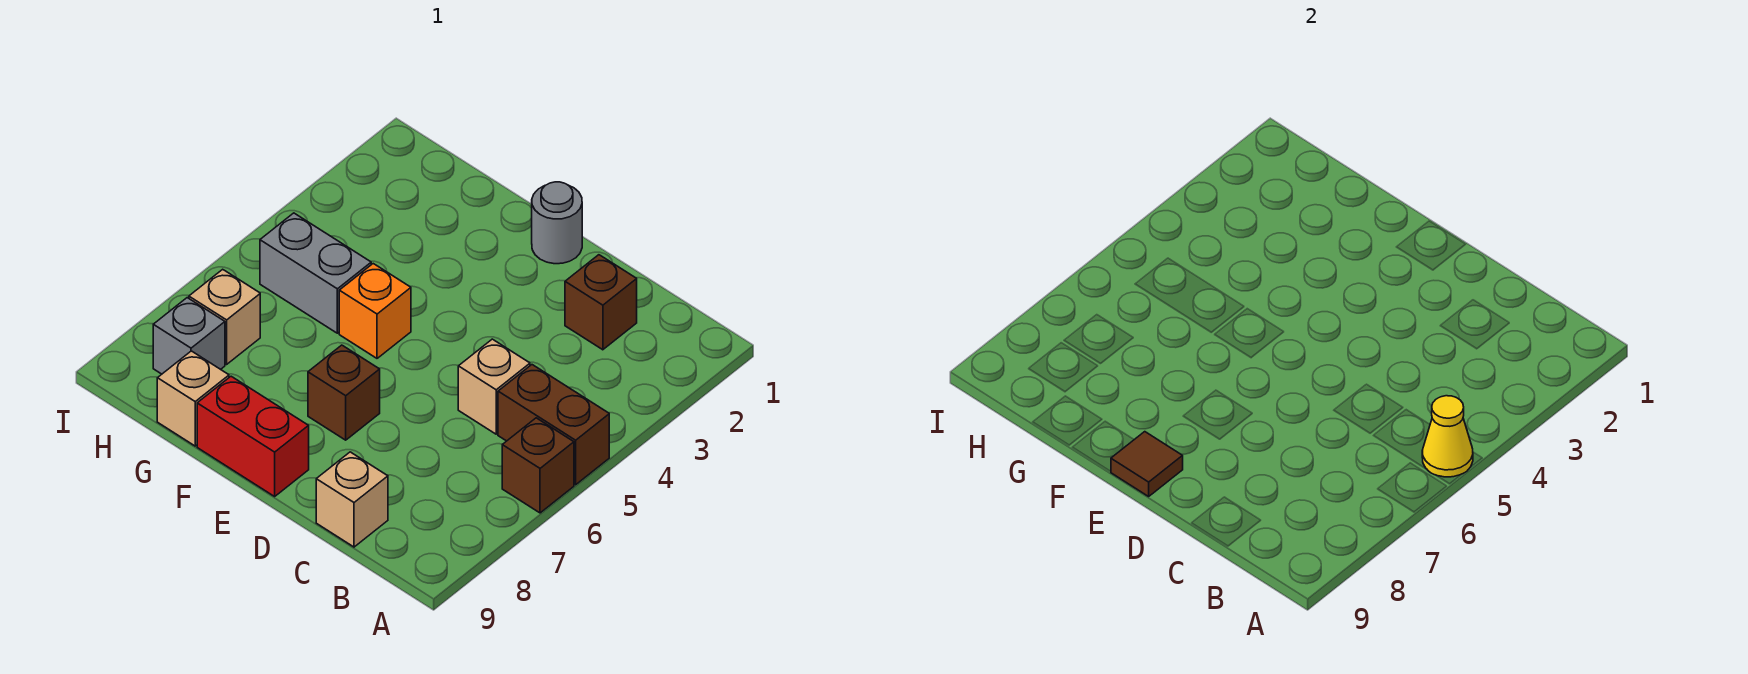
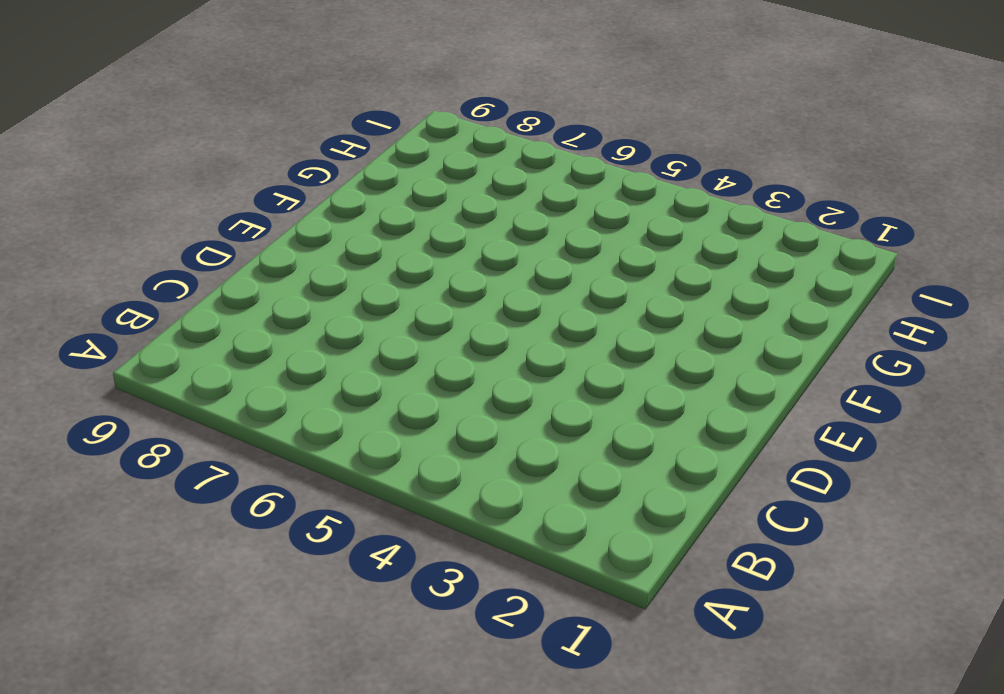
none -> brown brick A5:B5 level 1
none -> brown brick A6 level 1
none -> brown brick C2 level 1

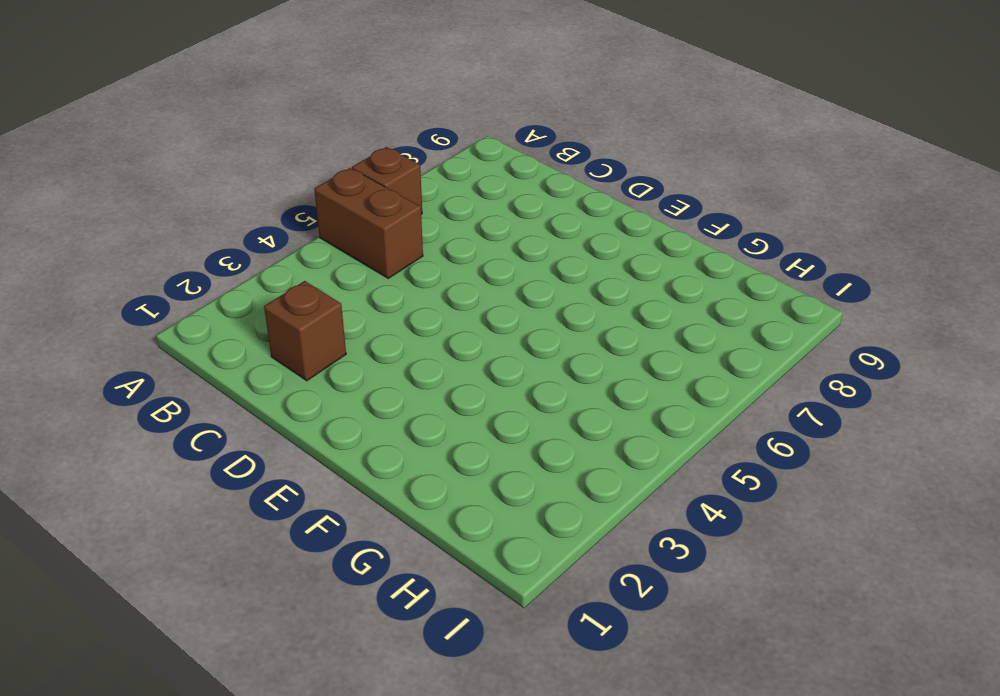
none -> tan brick C5 level 1
none -> tan brick C9 level 1
none -> grey round brick E1 level 1

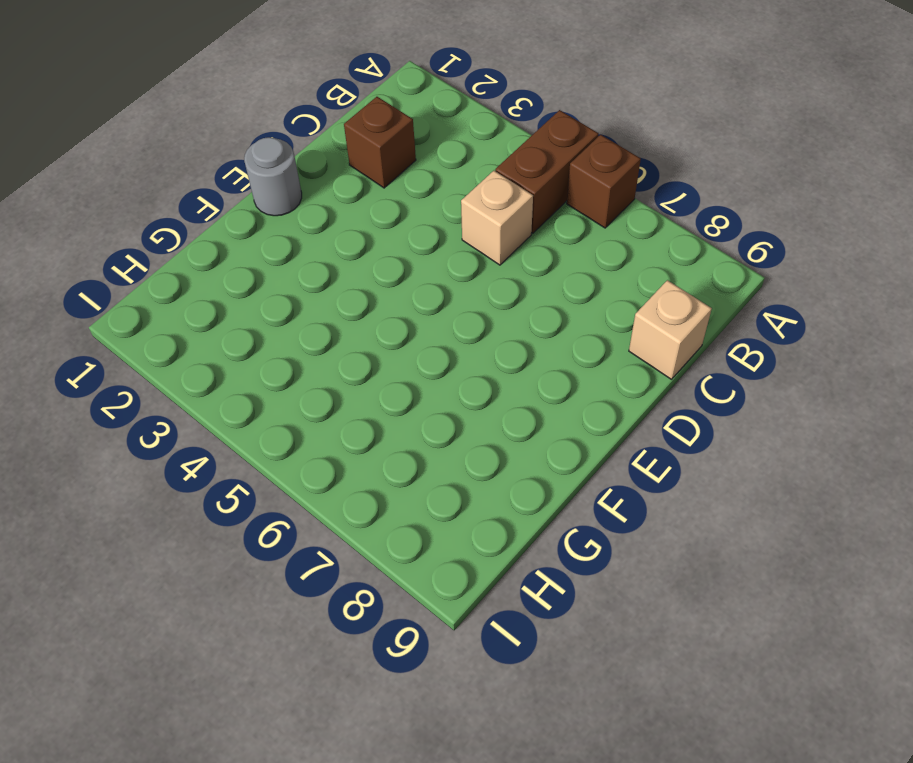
none -> brown brick E7 level 1
none -> red brick E9:F9 level 1
none -> orange brick F5 level 1

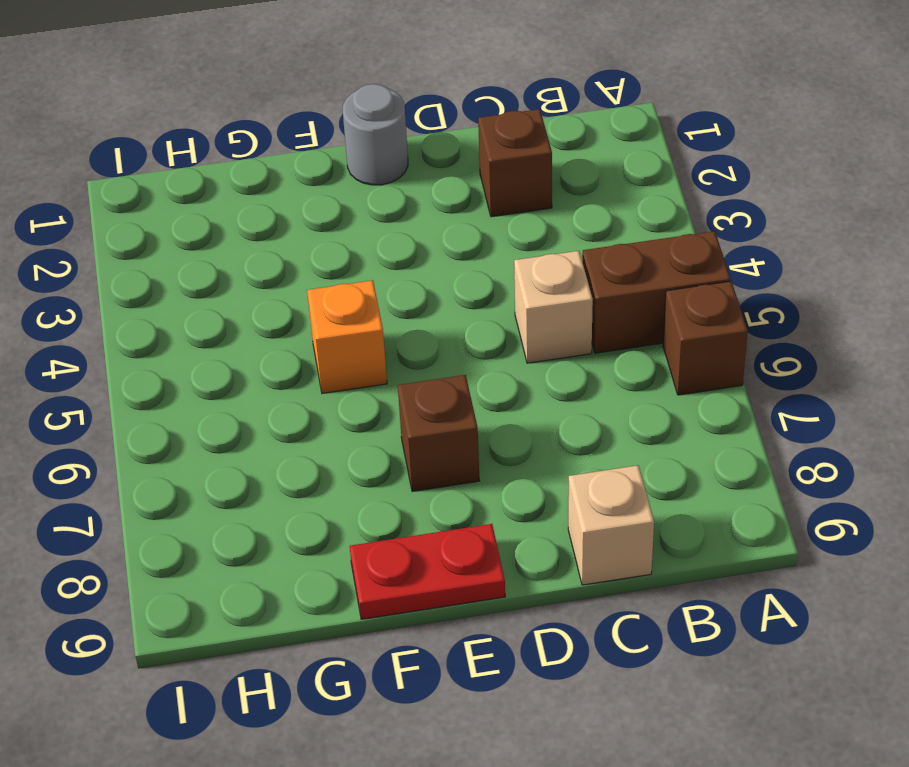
red plate E9:F9 level 1 -> red brick E9:F9 level 1
none -> grey brick G5:H5 level 1
none -> tan brick G9 level 1
none -> tan brick H7 level 1

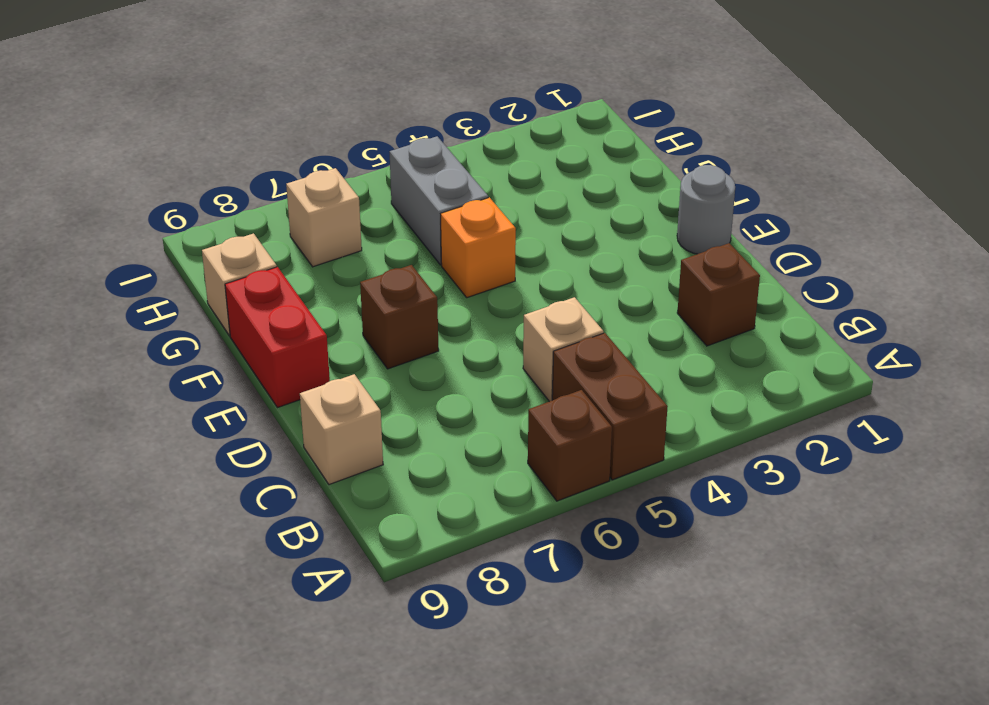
none -> grey brick H8 level 1
none -> yellow cone A5 level 2
none -> brown tile E9 level 2

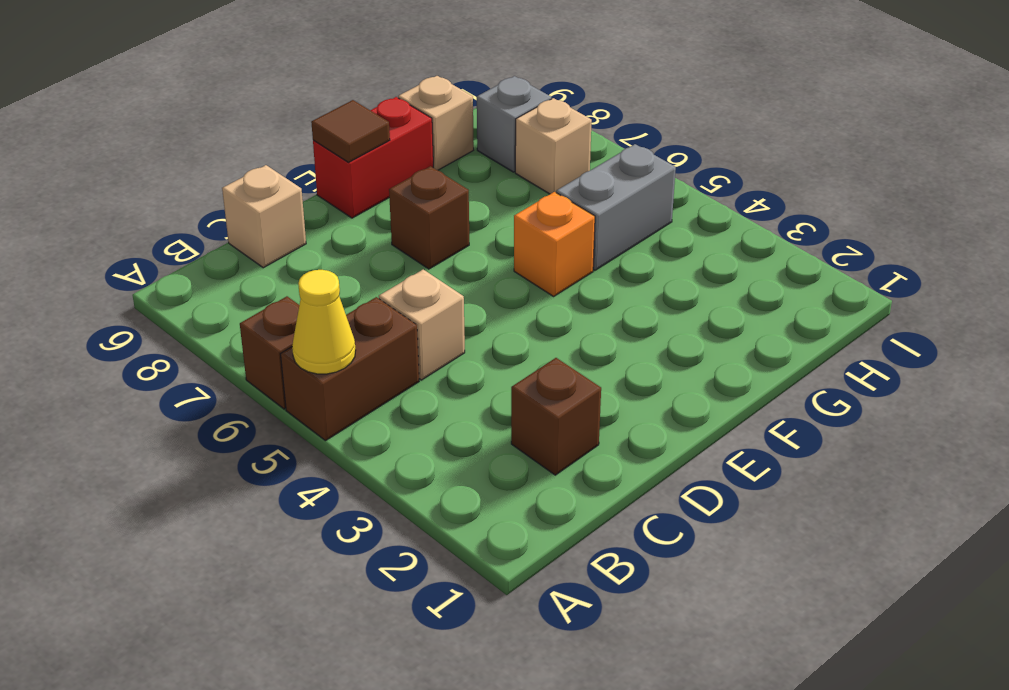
none -> grey round brick E1 level 1

